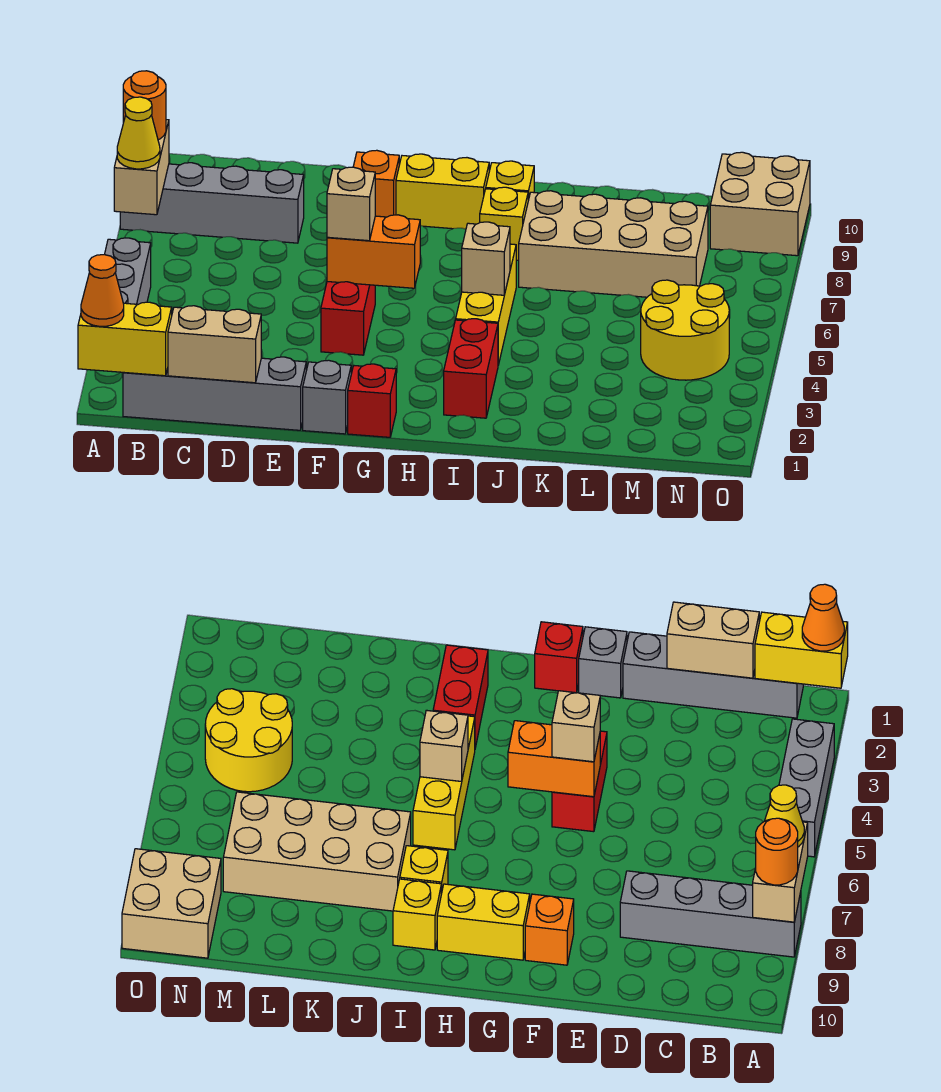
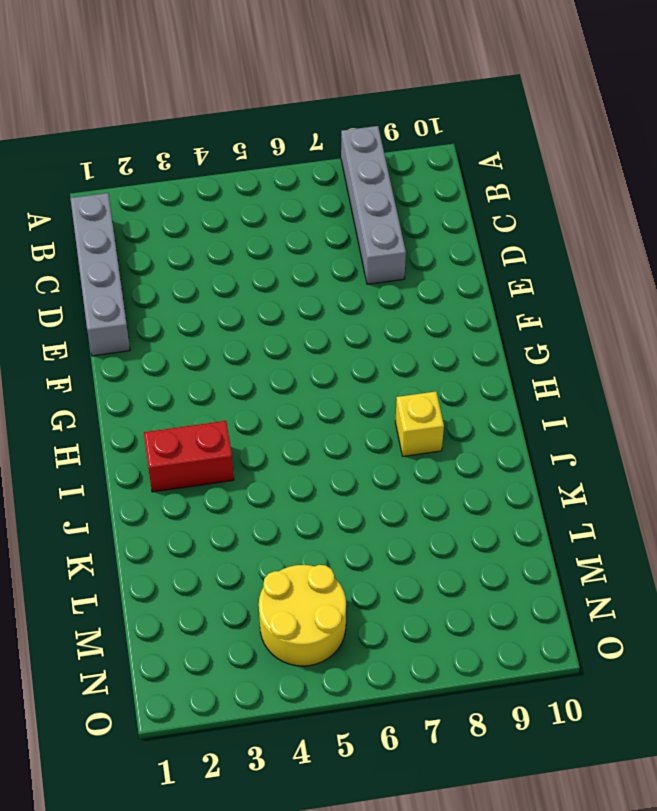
none -> grey brick A3:A5 level 1
none -> grey brick F1 level 1
none -> red brick F4:F5 level 1

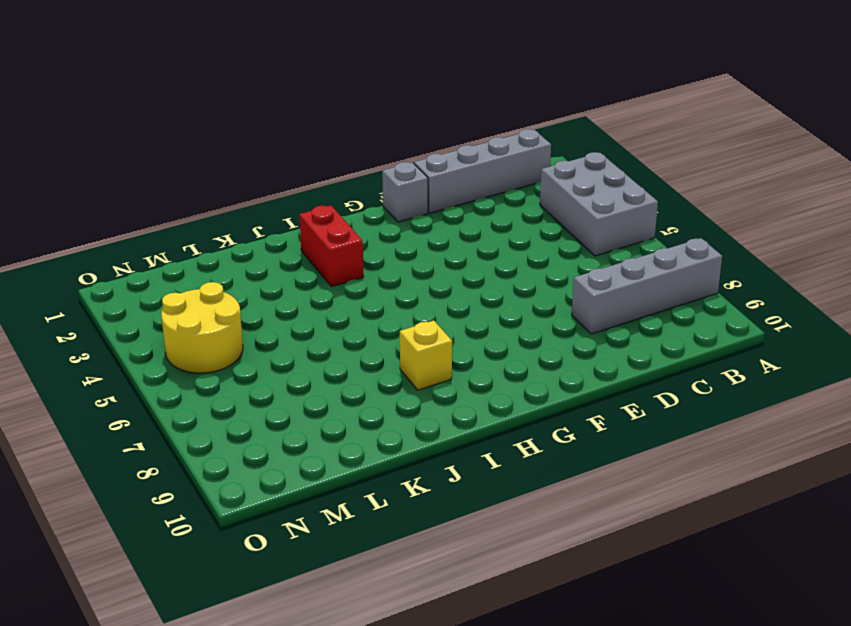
grey brick A3:B5 level 1 -> grey brick A3:A5 level 1
none -> red brick F4:F5 level 1
none -> orange brick F9 level 1
none -> red brick G1 level 1

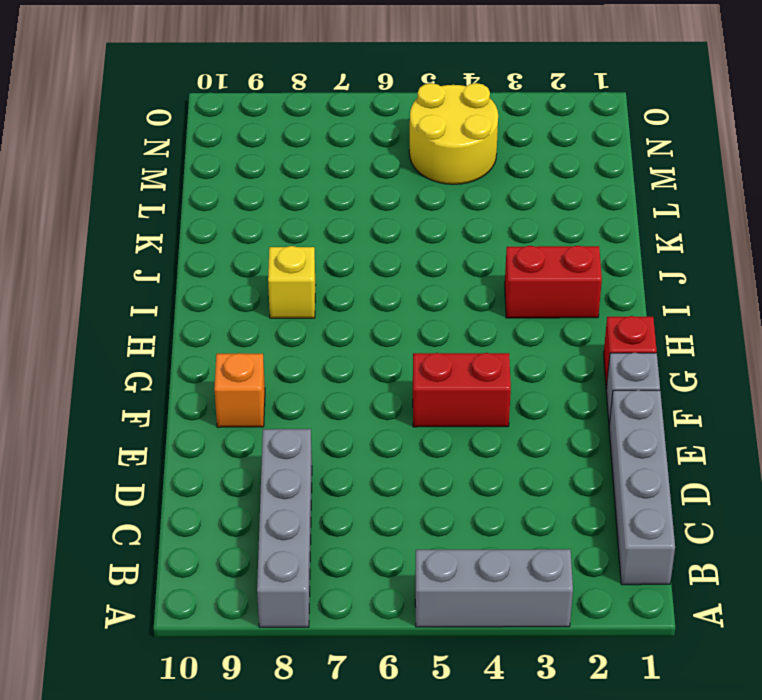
none -> yellow brick G9:H9 level 1
none -> yellow brick I4:I6 level 1
none -> yellow brick I9 level 1

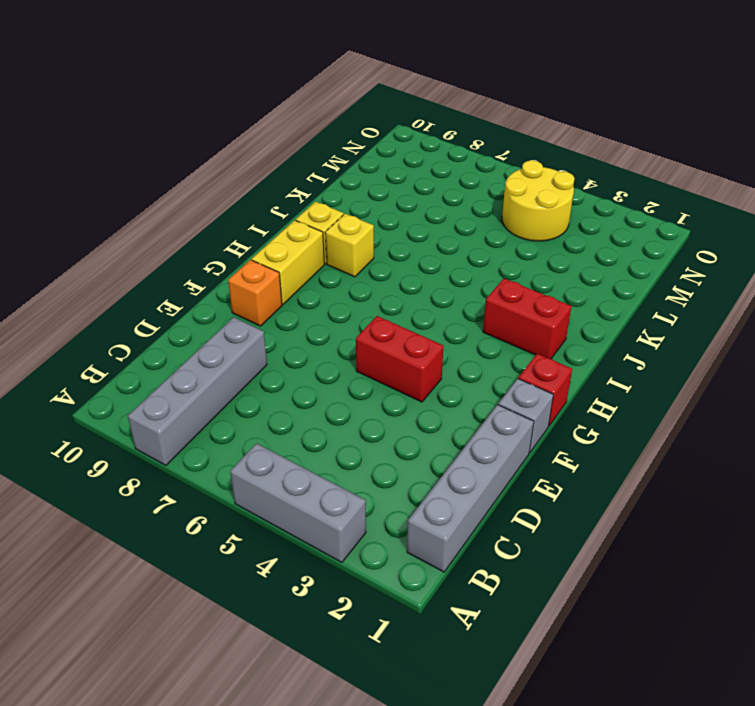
none -> yellow brick I4:I6 level 1
none -> tan brick J7:M8 level 1
none -> tan brick N9:O10 level 1

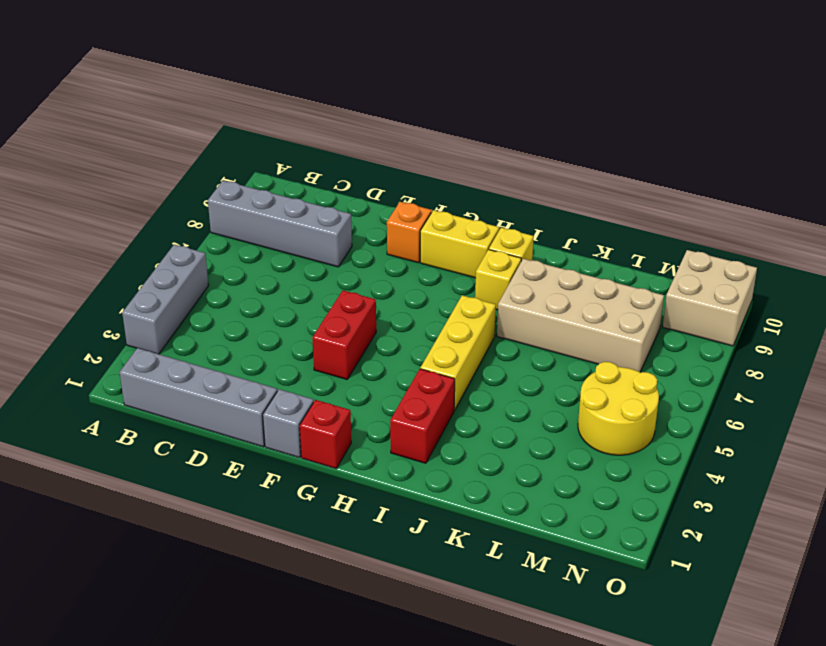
none -> yellow brick A1:B1 level 2
none -> tan brick A7:A8 level 2
none -> tan brick C1:D1 level 2

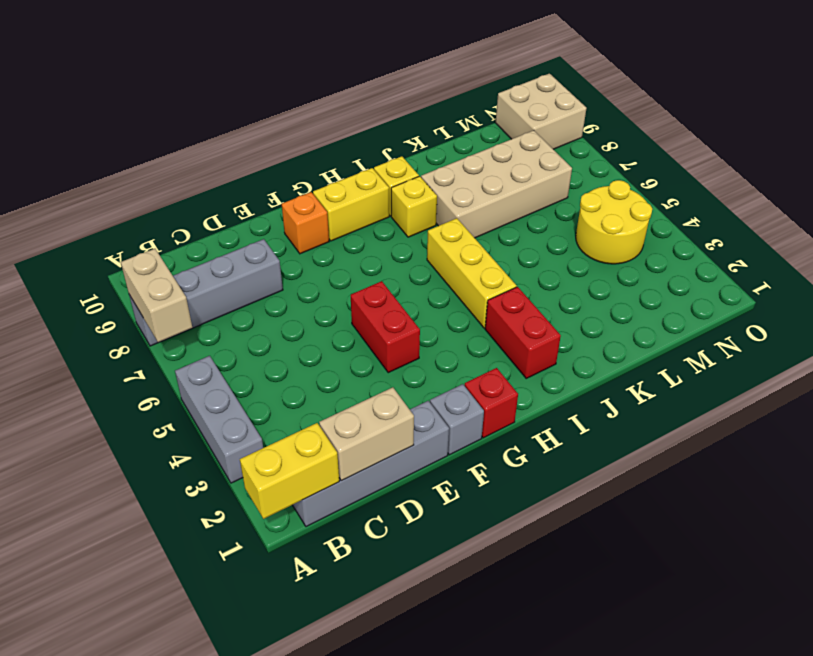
none -> orange brick F5:G5 level 2
none -> tan brick I5 level 2
none -> orange cone A1 level 3

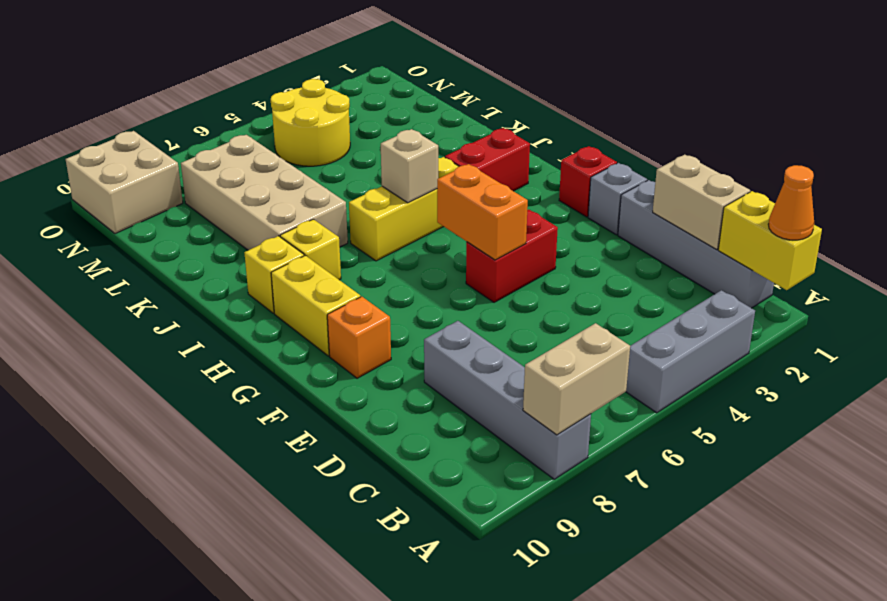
none -> yellow cone A7 level 3
none -> orange round brick A8 level 3
none -> tan brick F5 level 3

